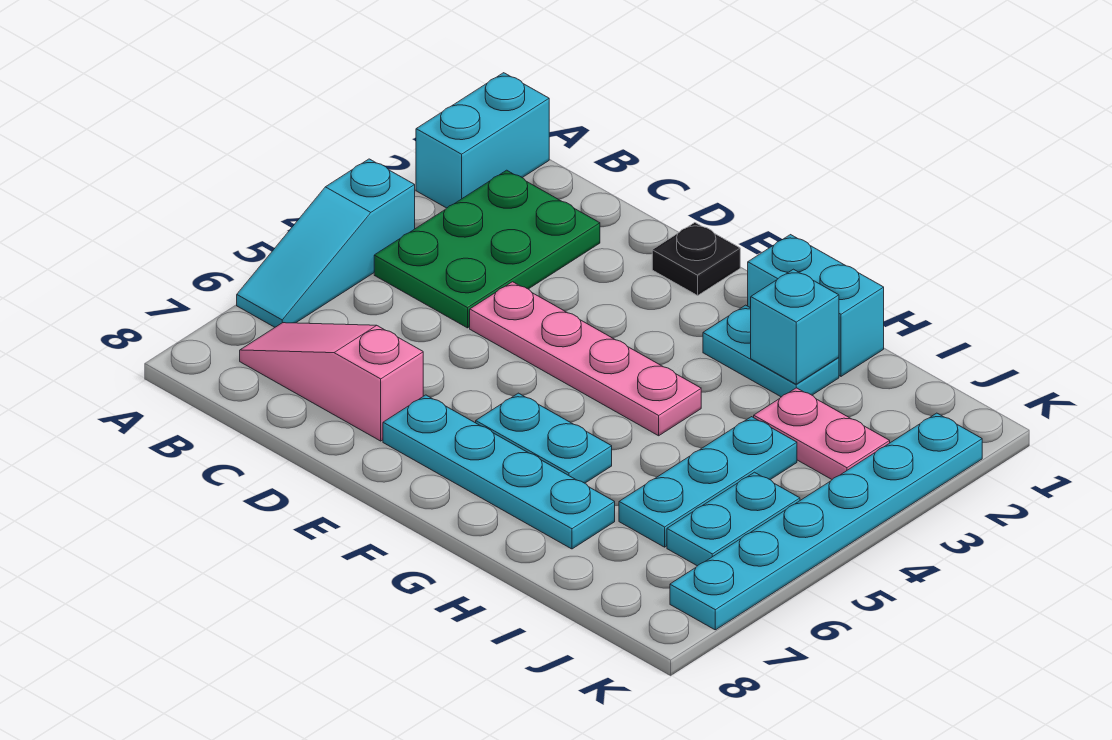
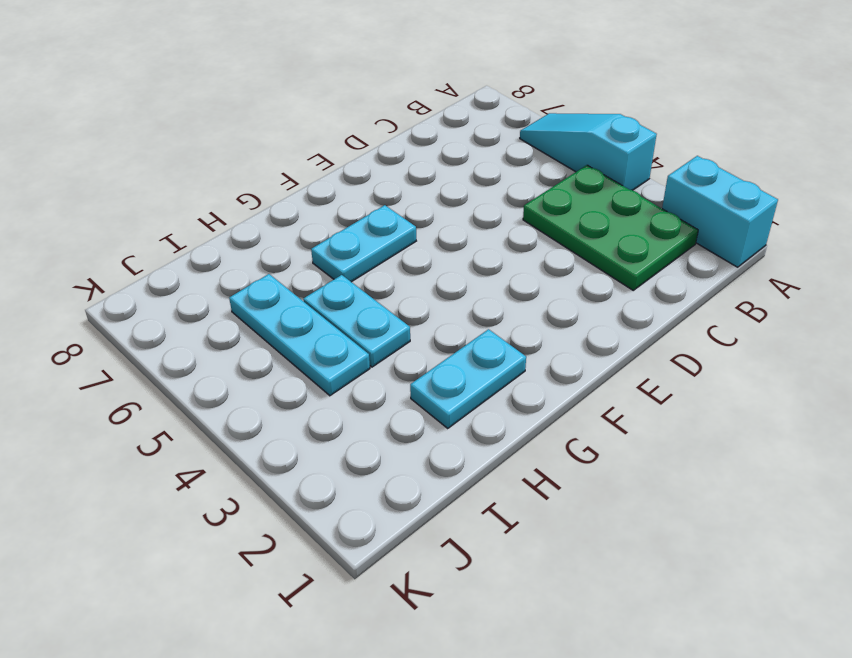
cyan plate H4:H5 level 1 -> cyan plate J5:J6 level 1
none -> pink slope B7:D7 level 1 top D
none -> pink plate D4:G4 level 1
none -> black plate E1 level 1

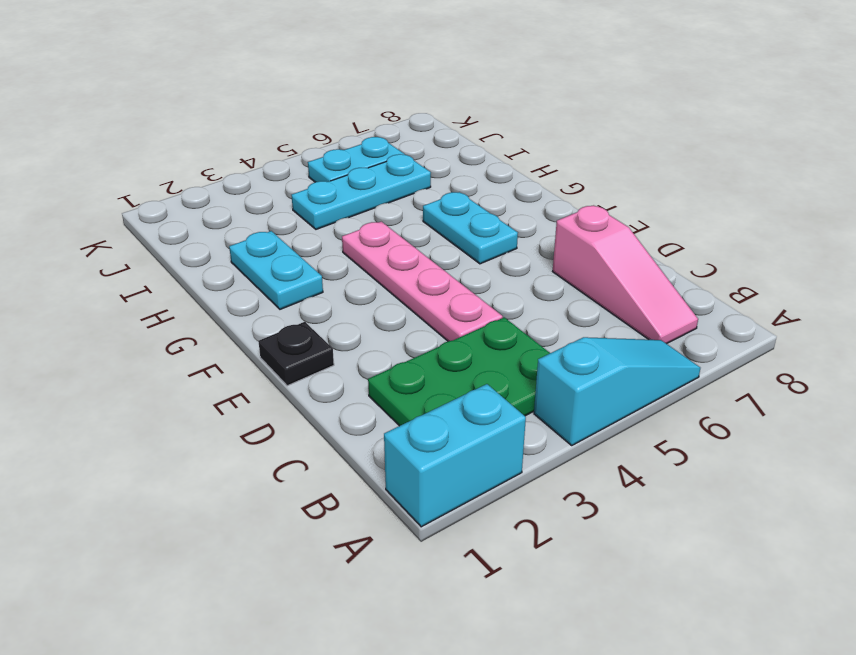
none -> cyan plate E7:H7 level 1
none -> cyan brick G1:H1 level 1
none -> pink plate I3:J3 level 1

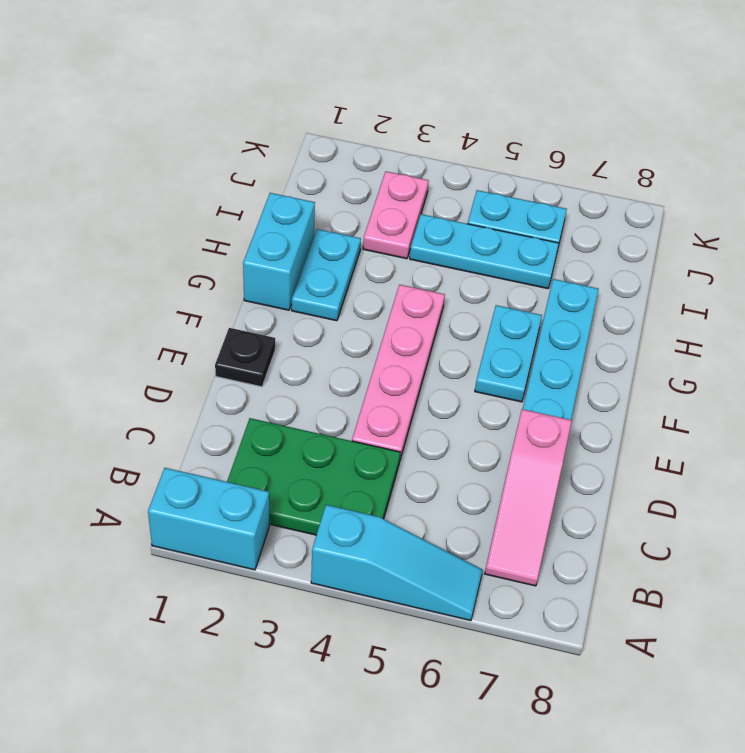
none -> cyan plate K2:K7 level 1
none -> cyan brick H2 level 2

